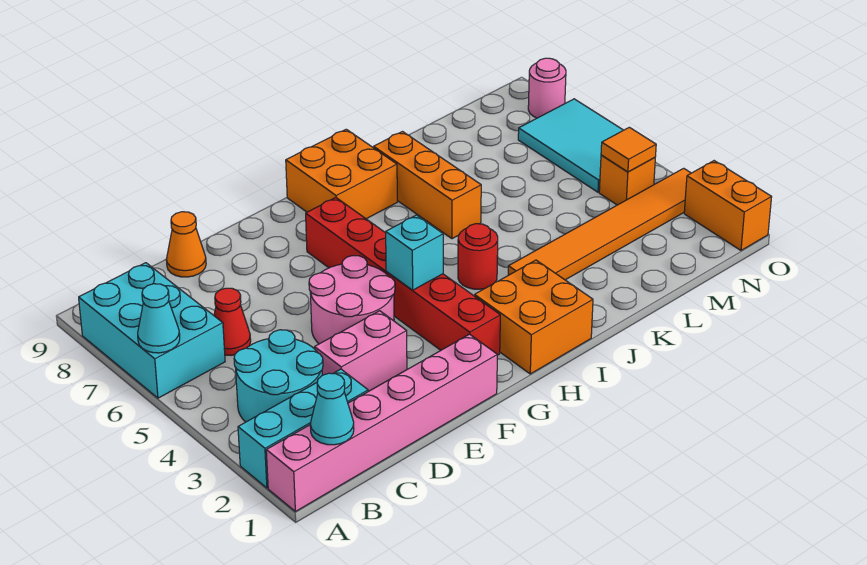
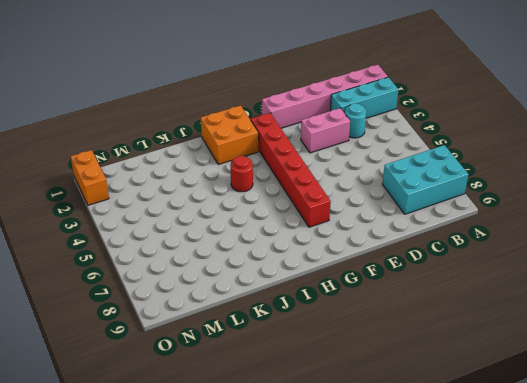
cyan brick A7:C8 level 1 -> cyan brick A6:B8 level 1
cyan round brick C3 level 1 -> cyan round brick B3:C4 level 1
none -> red cone C6 level 1
none -> orange cone D9 level 1
none -> pink round brick E4:F5 level 1

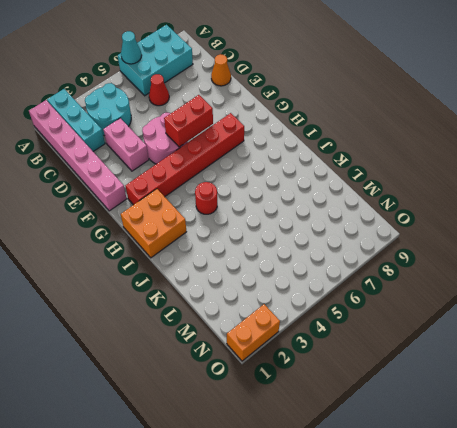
red brick F5:F6 level 2 -> none
none -> orange brick H8:I9 level 1
none -> orange tile J3:O3 level 1
none -> orange brick J6:J8 level 1

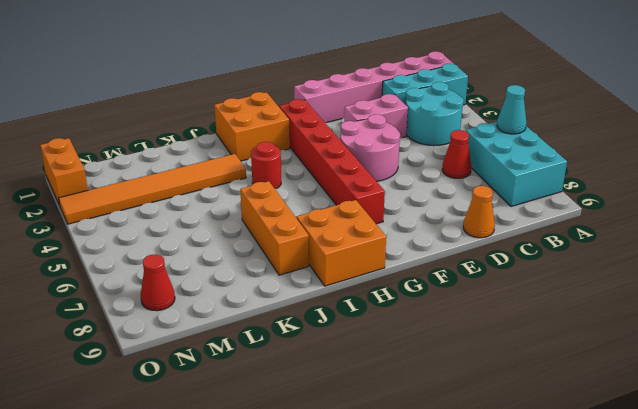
red cone N8 level 1 -> none
none -> orange brick N4 level 1
none -> cyan tile N5:O7 level 1
none -> pink round brick O8 level 1

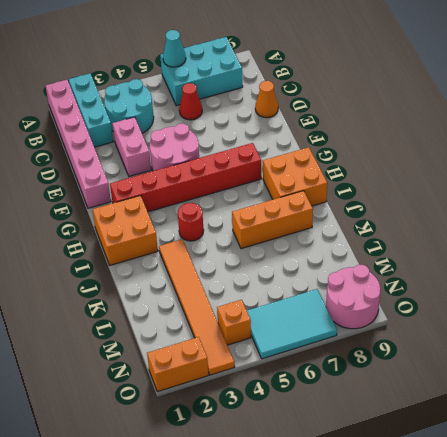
pink round brick N8:O9 level 1 -> pink round brick O8 level 1
none -> cyan cone B1 level 2
none -> cyan brick G4 level 2
none -> orange tile N4 level 2

